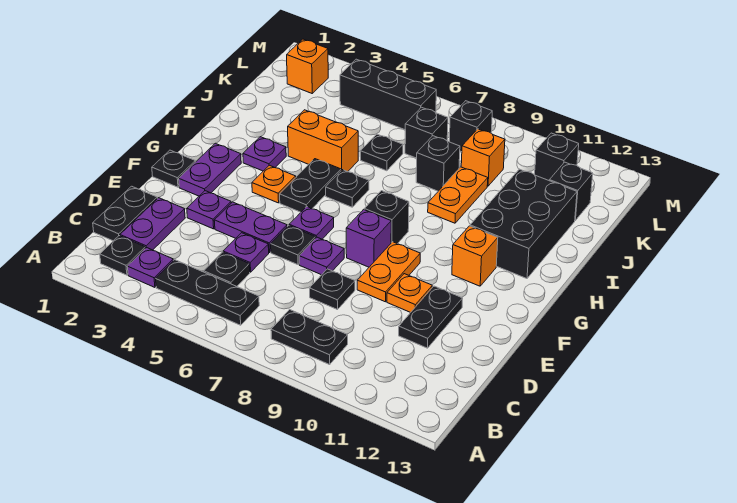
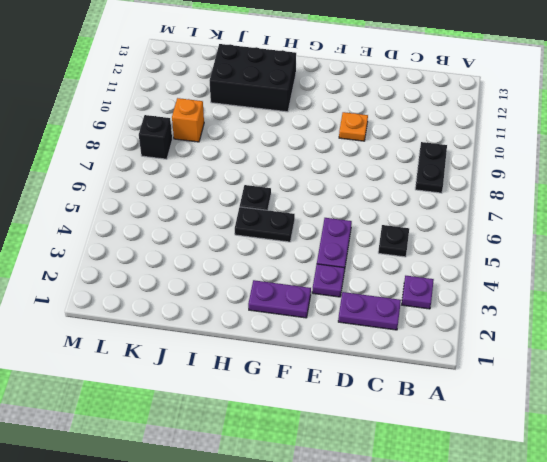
none -> black plate B2 level 1
none -> black plate B4:B6 level 1
none -> black plate C1:D1 level 1
none -> purple plate D5 level 1

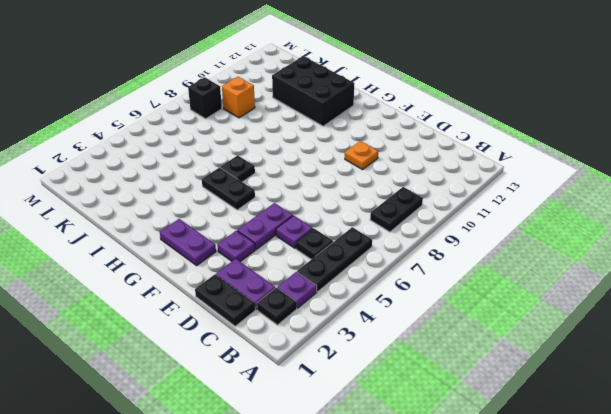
none -> black plate D8 level 1
none -> black plate D11:E11 level 1
none -> black plate E6 level 1
none -> purple plate E7 level 1

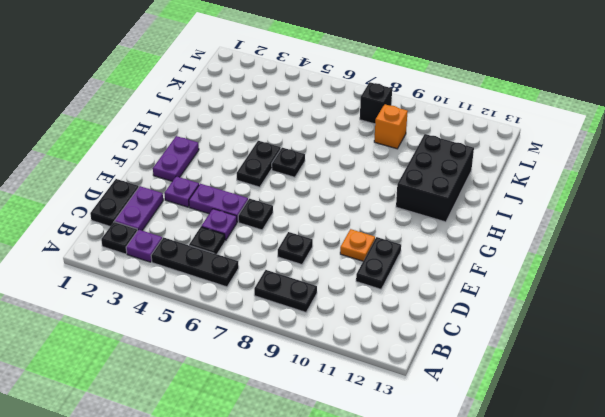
none -> purple plate E7 level 1
none -> orange plate E9:F9 level 1
none -> black plate F1 level 1
none -> purple plate F6 level 1

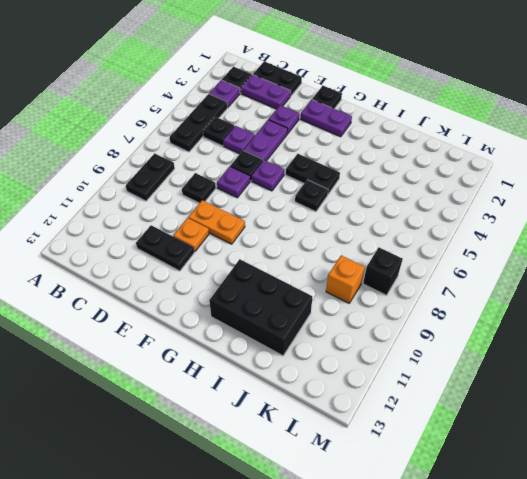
none -> purple brick F8 level 1
none -> orange plate G4 level 1
none -> black brick G8 level 1
none -> orange brick G11 level 1

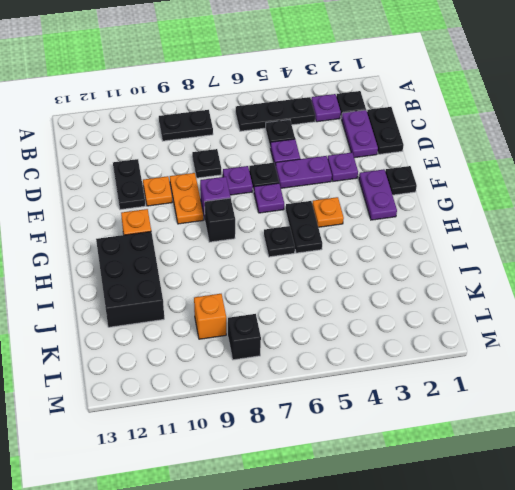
none -> purple plate H3 level 1
none -> orange brick I4:I5 level 1
none -> orange plate I9:J9 level 1
none -> black plate J6 level 1

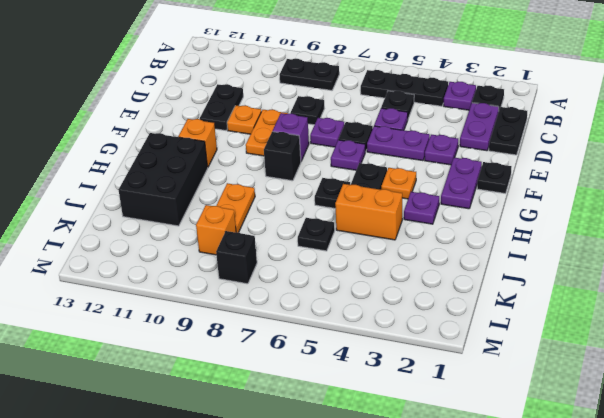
none -> black brick J8 level 1
none -> black brick K7 level 1
none -> black brick K12 level 1
none -> orange brick L2 level 1

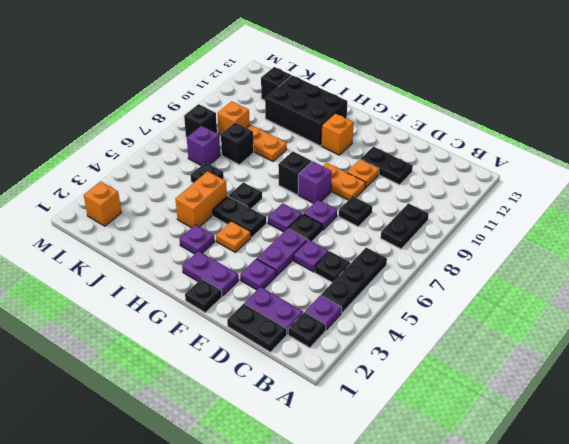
purple brick K7 level 1 -> black brick K7 level 1
none -> black brick L4:L6 level 1
none -> black brick L11 level 1

